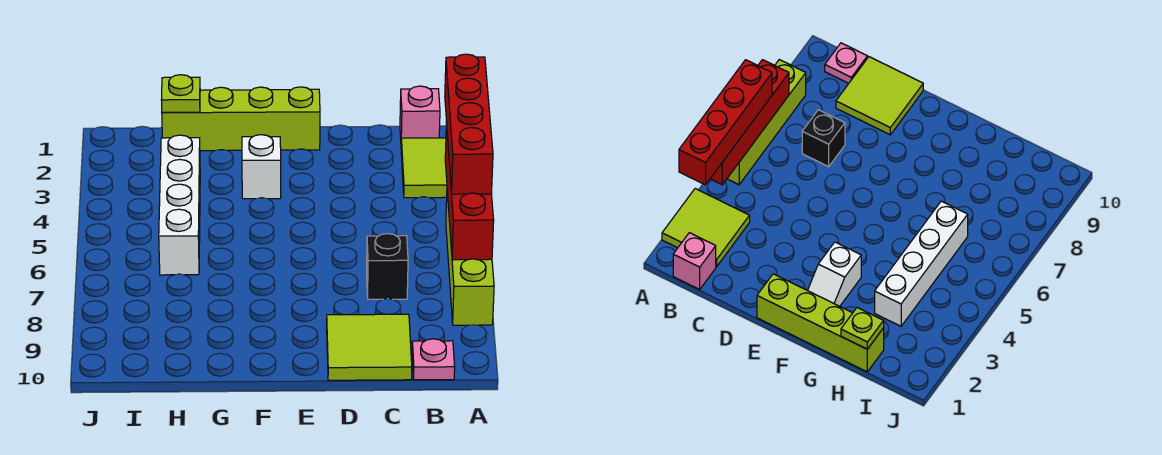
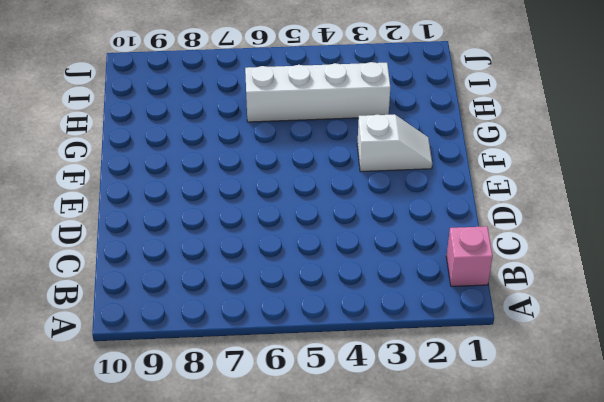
none -> lime tile A2:B3 level 1
none -> lime brick A5:A8 level 1
none -> pink plate B10 level 1

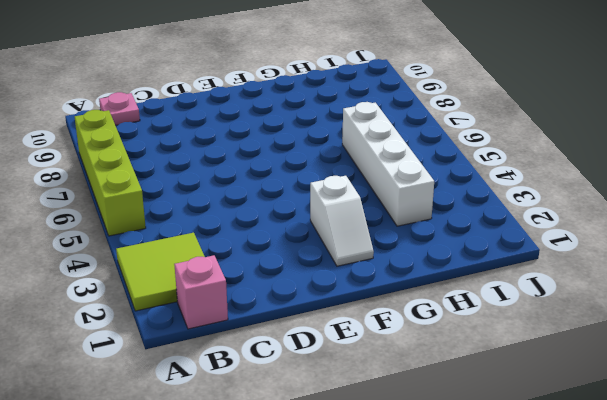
none -> black brick C7 level 1
none -> lime tile C9:D10 level 1
none -> lime brick E1:H1 level 1

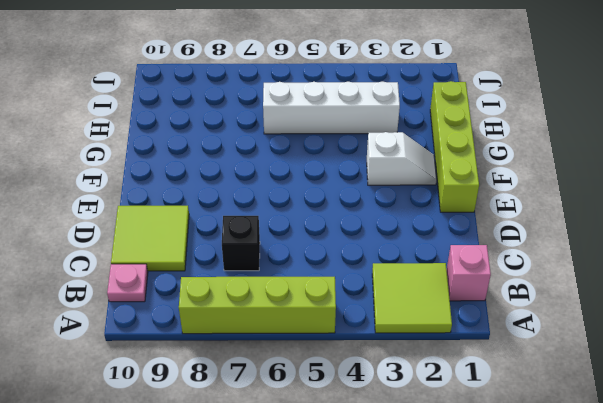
none -> red brick A4:A7 level 2
none -> lime plate H1 level 2
none -> red brick A3:A6 level 3

